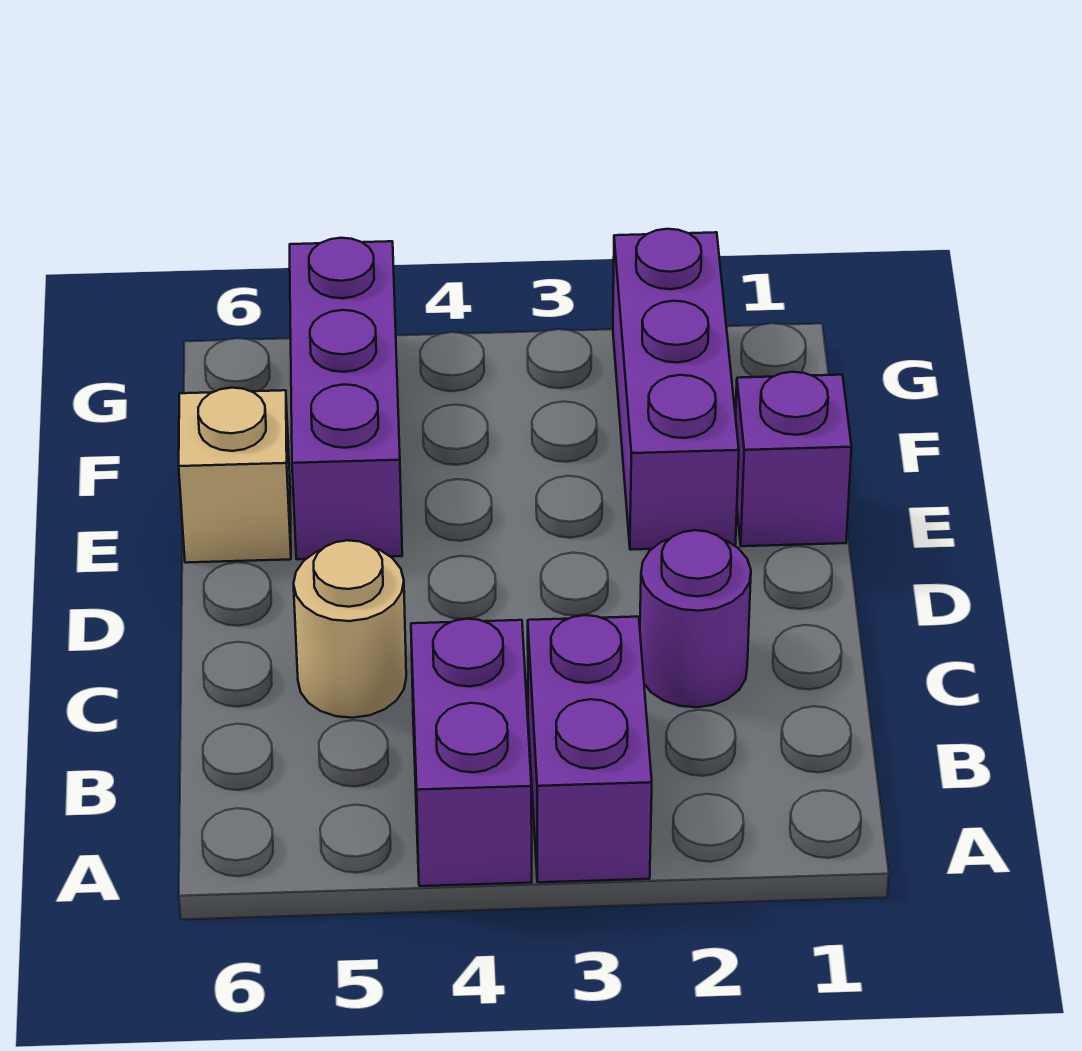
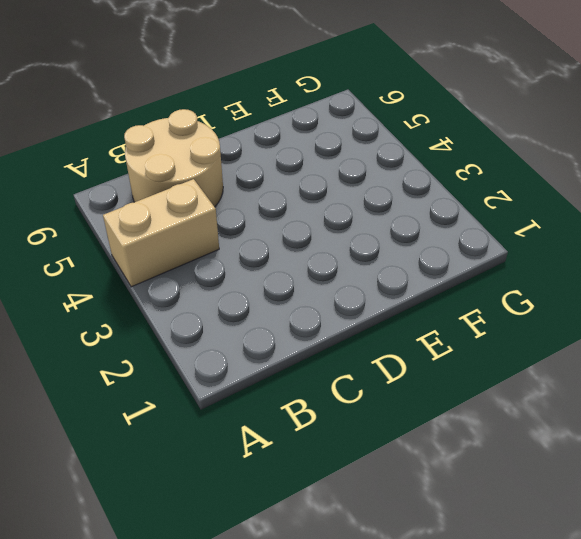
tan brick A4:B4 level 1 -> purple brick A4:B4 level 1
tan round brick B5:C6 level 1 -> tan round brick C5 level 1
none -> purple brick A3:B3 level 1
none -> purple round brick C2 level 1

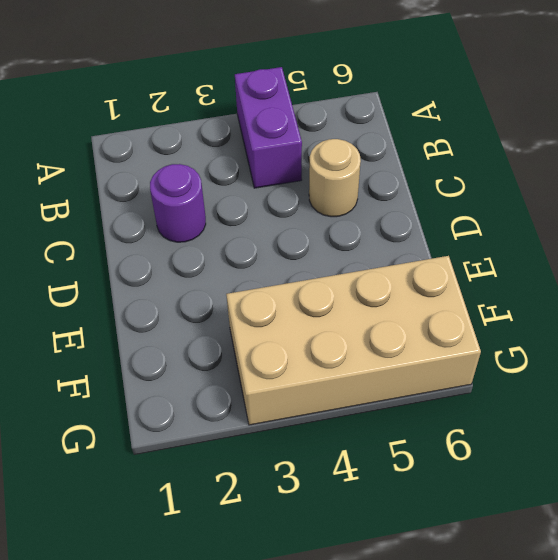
tan brick F3:G6 level 1 -> purple brick E5:G5 level 1
none -> purple brick A3:B3 level 1
none -> purple brick E1 level 1

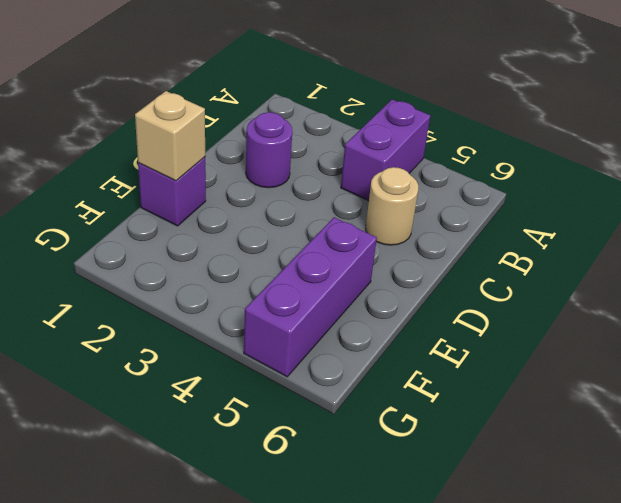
tan brick E1 level 2 -> tan brick E6 level 1
none -> purple brick A3:B3 level 1
none -> purple brick E2:G2 level 1

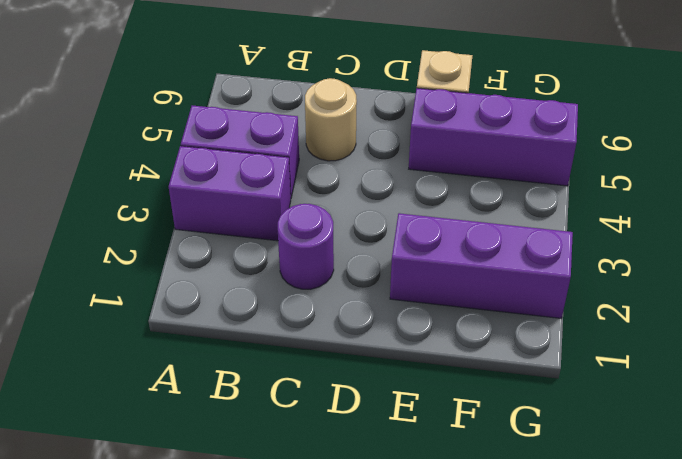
none -> purple brick E1 level 1

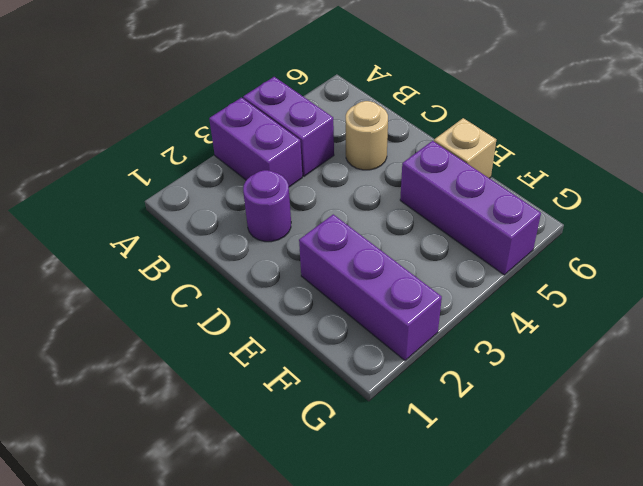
none -> purple brick E1 level 1

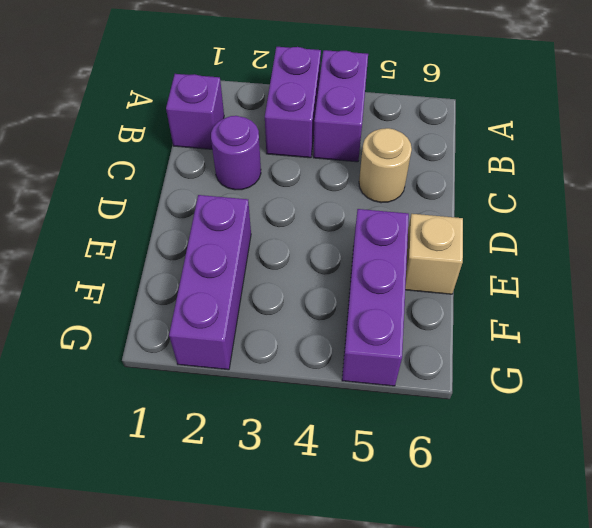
purple brick B1 level 1 -> purple brick E1 level 1

